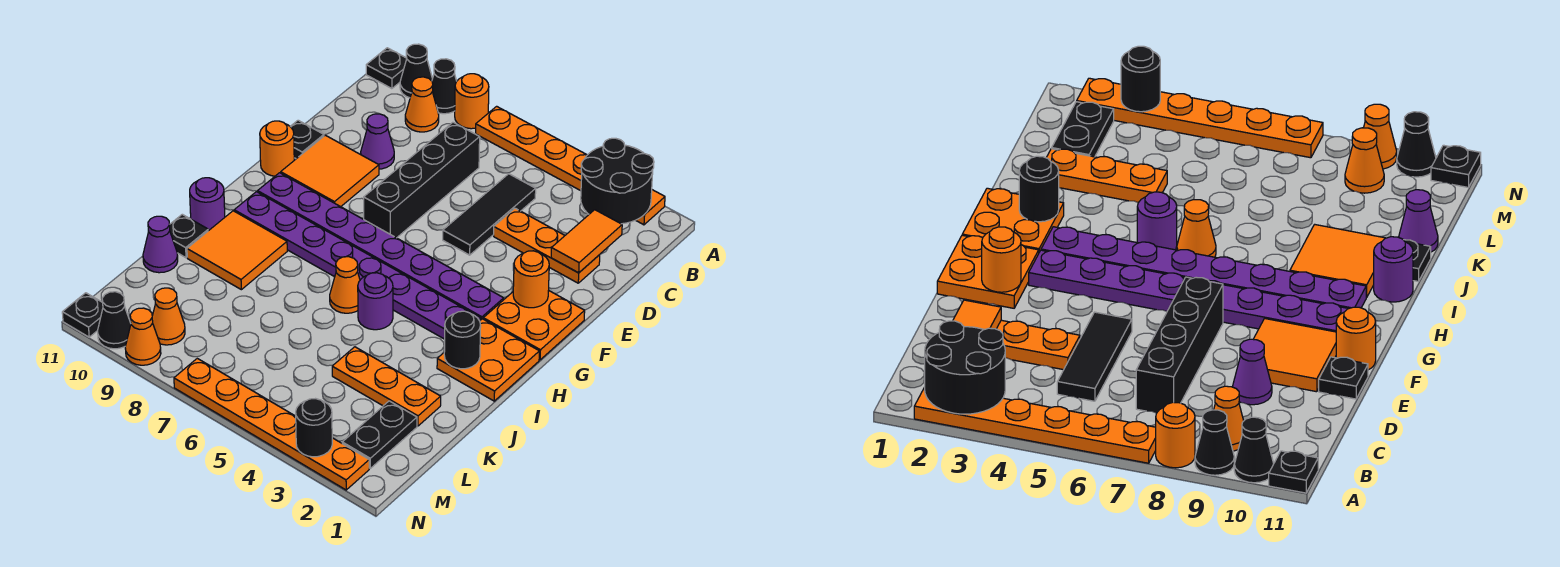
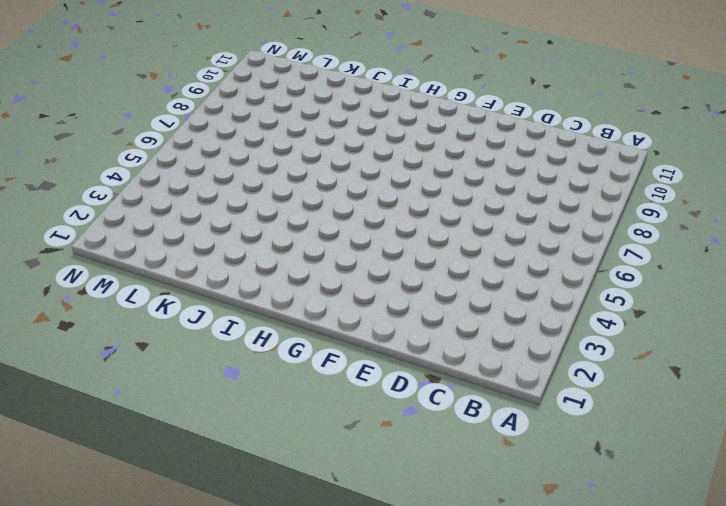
none -> orange plate A2:A7 level 1
none -> orange round brick A8 level 1
none -> black cone A9 level 1
none -> black cone A10 level 1

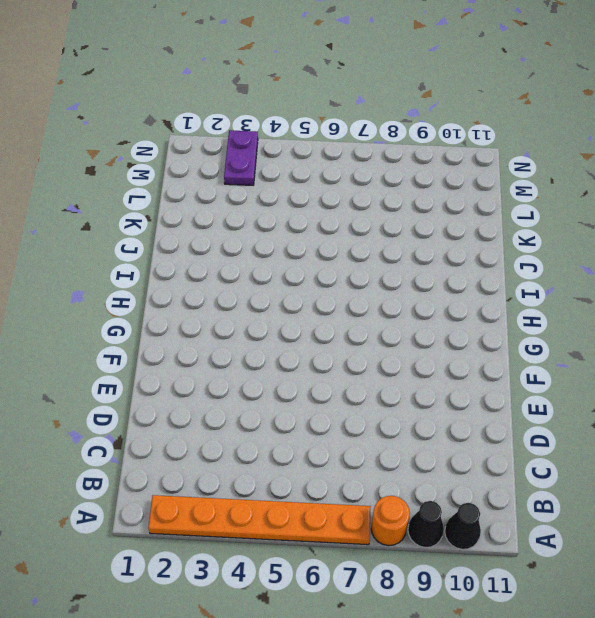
purple plate M3:N3 level 1 -> orange plate N2:N7 level 1
none -> black plate A11 level 1
none -> orange cone B9 level 1
none -> black tile C5:E5 level 1
none -> black brick C7:F7 level 1

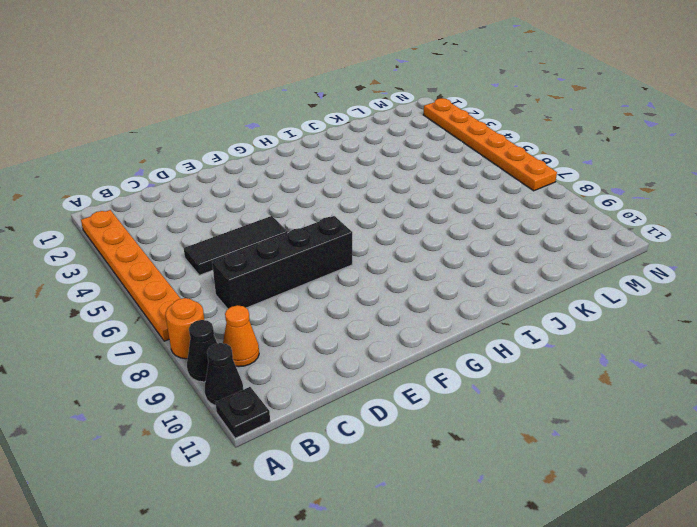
none -> orange plate D2:D4 level 1
none -> purple cone D9 level 1
none -> orange tile E9:F10 level 1
none -> black plate E11 level 1

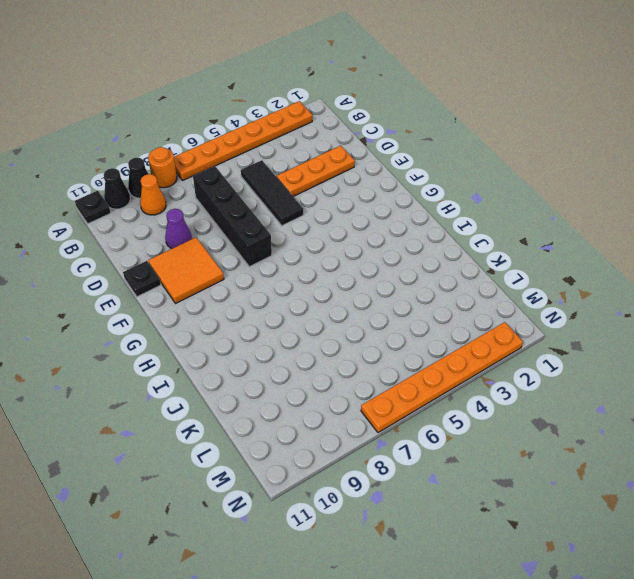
none -> orange plate F1:G2 level 1
none -> orange round brick F11 level 1
none -> purple plate G3:G10 level 1
none -> orange plate H1:I2 level 1

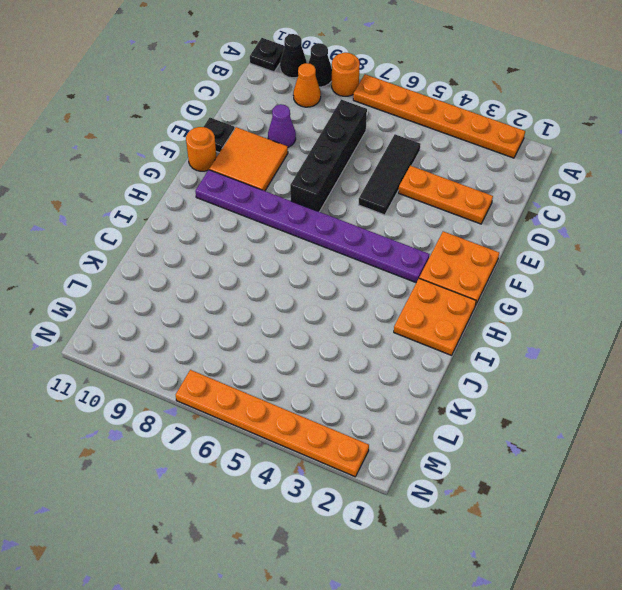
none -> purple plate H3:H10 level 1
none -> purple round brick I5 level 1
none -> orange cone I6 level 1
none -> orange tile I9:J10 level 1

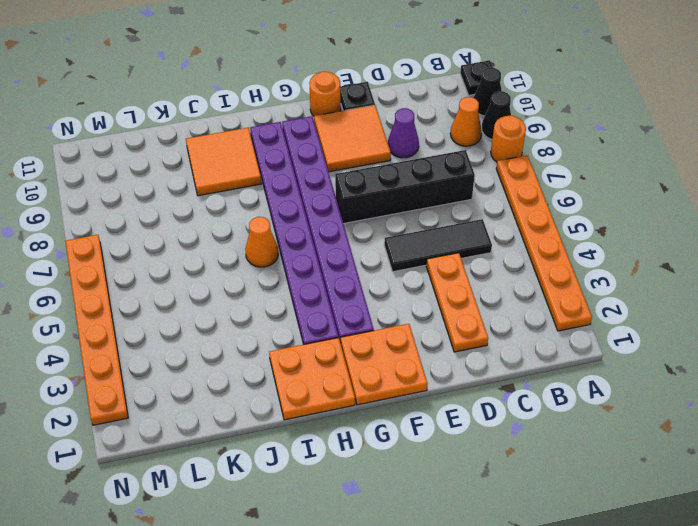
none -> purple round brick I5 level 1
none -> purple round brick I11 level 1
none -> black plate J11 level 1
none -> orange plate K2:K4 level 1

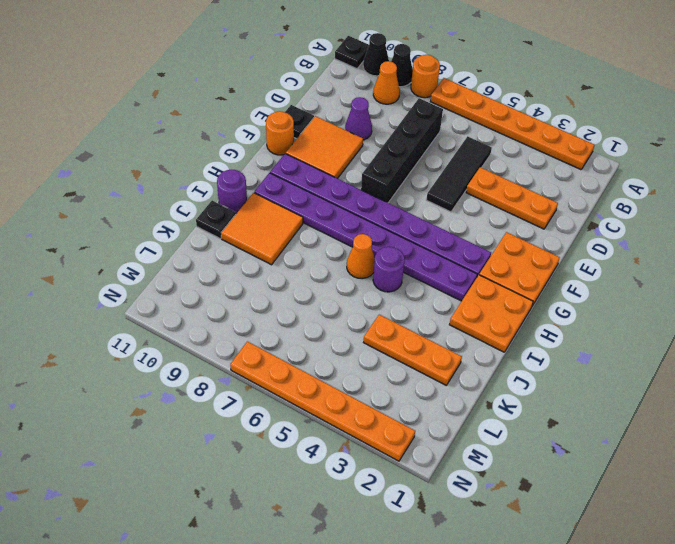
none -> purple cone K11 level 1
none -> black plate L2:M2 level 1
none -> orange cone M9 level 1
none -> orange cone N9 level 1

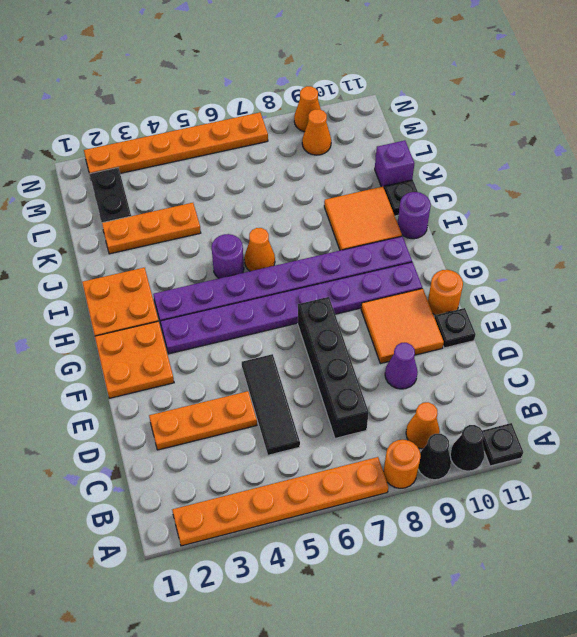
purple brick K11 level 1 -> purple cone K11 level 1
none -> black cone N10 level 1
none -> black plate N11 level 1
none -> black round brick A2:B3 level 2
none -> orange tile C2:D2 level 2

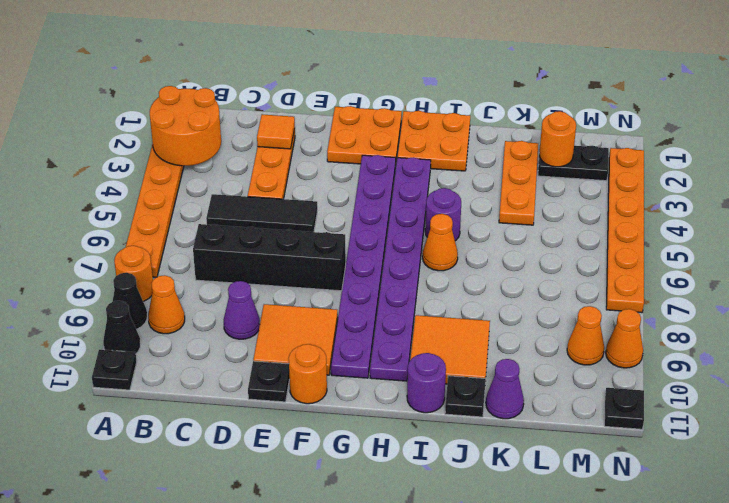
orange round brick A2:B3 level 2 -> black round brick A2:B3 level 2
orange tile D2 level 2 -> orange tile C2:D2 level 2
orange round brick L2 level 2 -> orange round brick F2 level 2
none -> black cone N10 level 1
none -> black round brick I2 level 2
none -> black round brick N3 level 2

